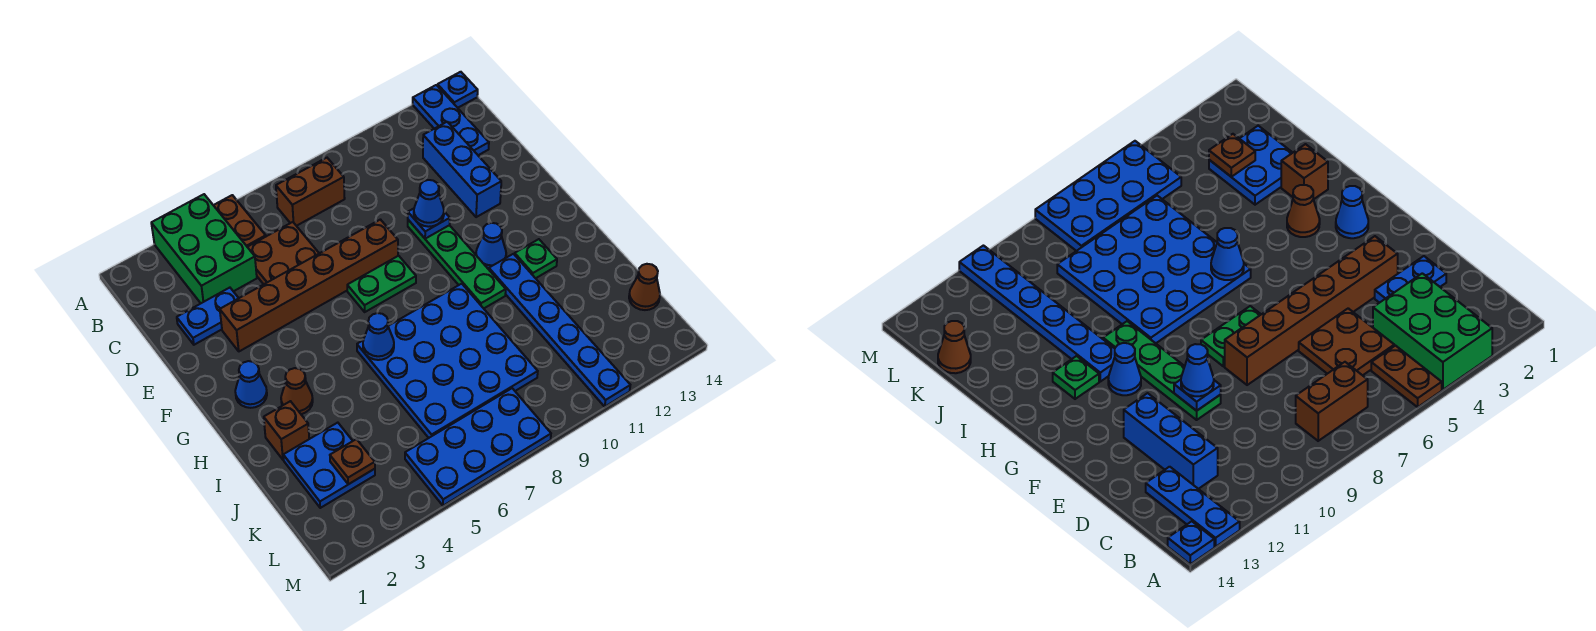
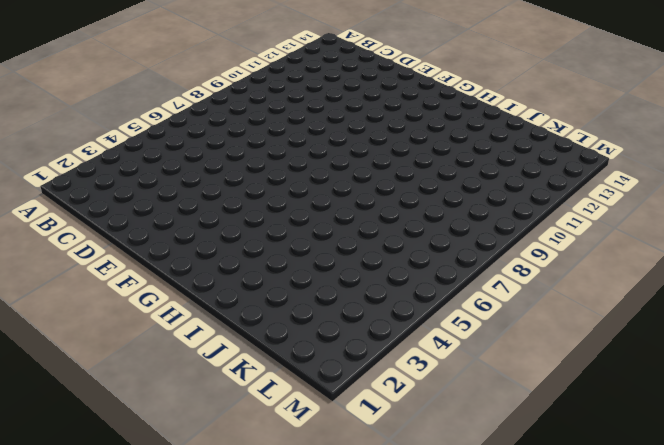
none -> green brick A3:C4 level 1
none -> brown plate A5:B5 level 1
none -> blue plate A13:C13 level 1

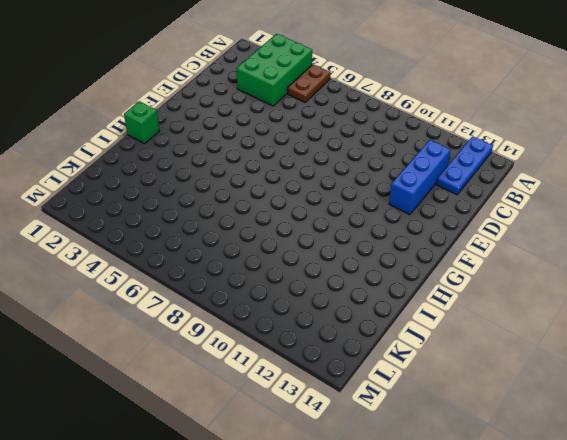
green brick H1 level 1 -> none
none -> blue plate A14 level 1
none -> brown brick B7:B8 level 1
none -> brown plate C5:D6 level 1

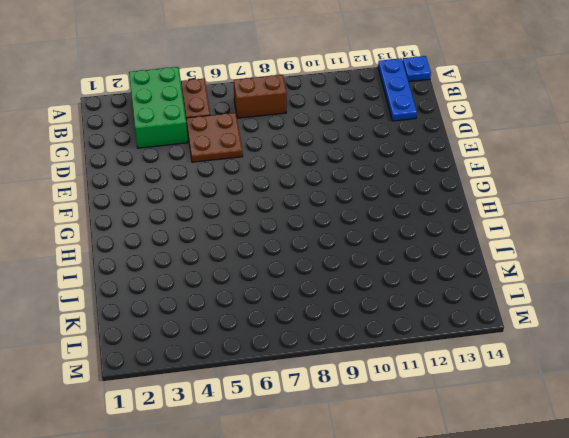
none -> blue brick C12:E12 level 1
none -> blue plate D2:D3 level 1
none -> brown brick E3:E8 level 1

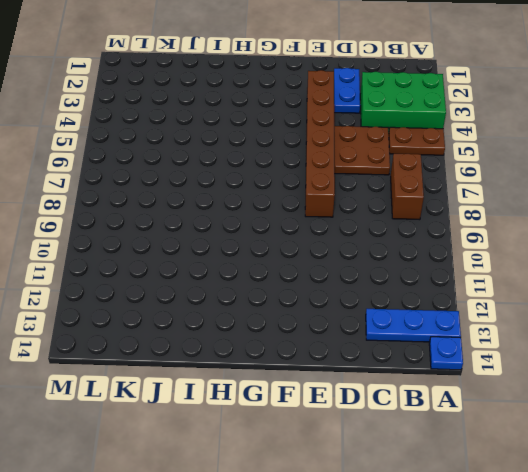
none -> blue brick C12:E12 level 1
none -> green plate E10:H10 level 1
none -> green plate F7:F8 level 1

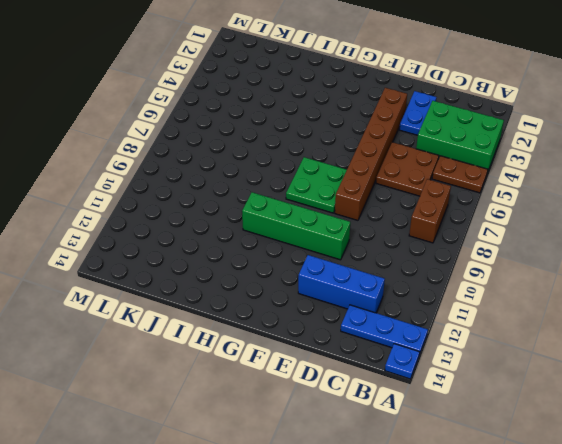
green brick E10:H10 level 1 -> green plate E10:H10 level 1
green plate F7:G8 level 1 -> green plate F7:F8 level 1
none -> blue cone G2 level 1
none -> blue cone G11 level 1
none -> brown cone H3 level 1

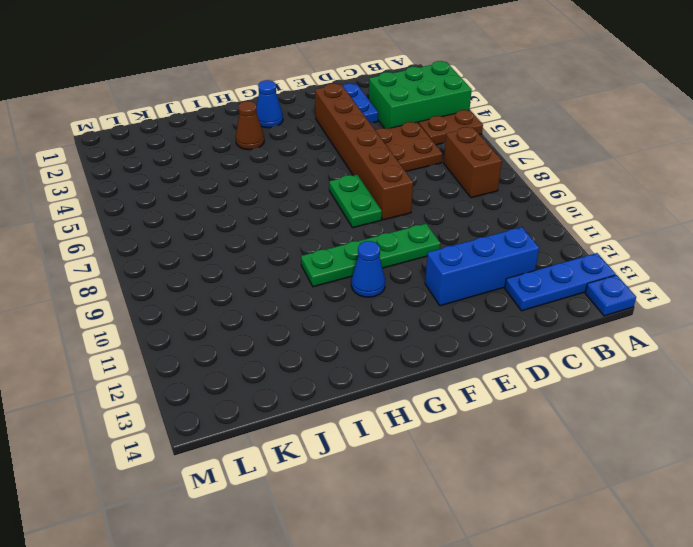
none -> blue plate H6:K9 level 1
none -> blue plate H11:M11 level 1
none -> green plate H12 level 1

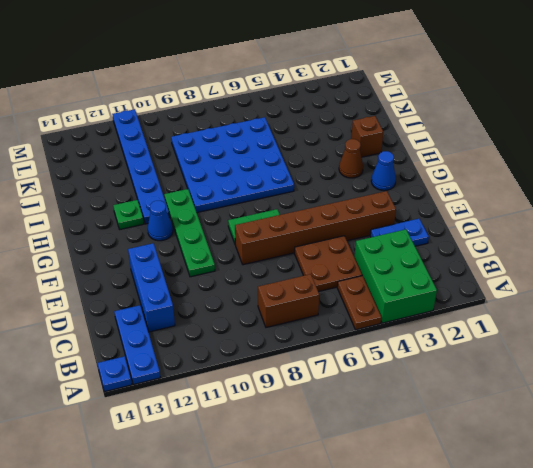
none -> blue plate J2:K3 level 1
none -> brown cone K14 level 1
none -> blue plate L5:M8 level 1

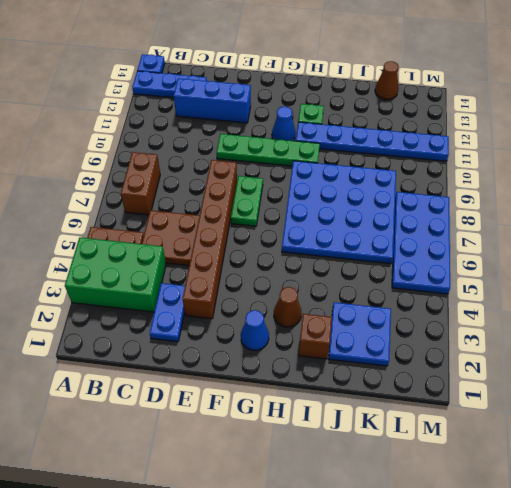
none -> blue plate E10 level 2
none -> blue cone H6 level 2
none -> brown plate K3 level 2

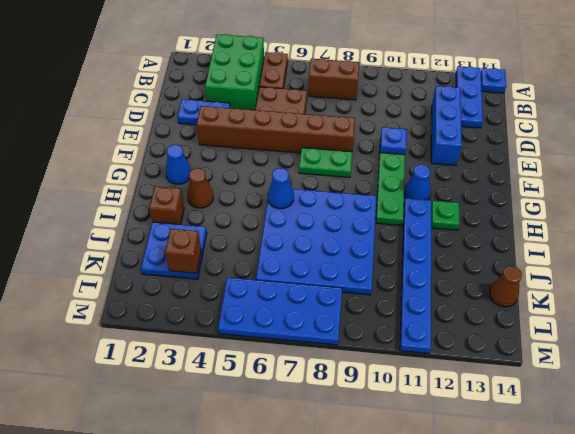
brown brick K3 level 2 -> brown plate K3 level 2
none -> blue cone E10 level 3

